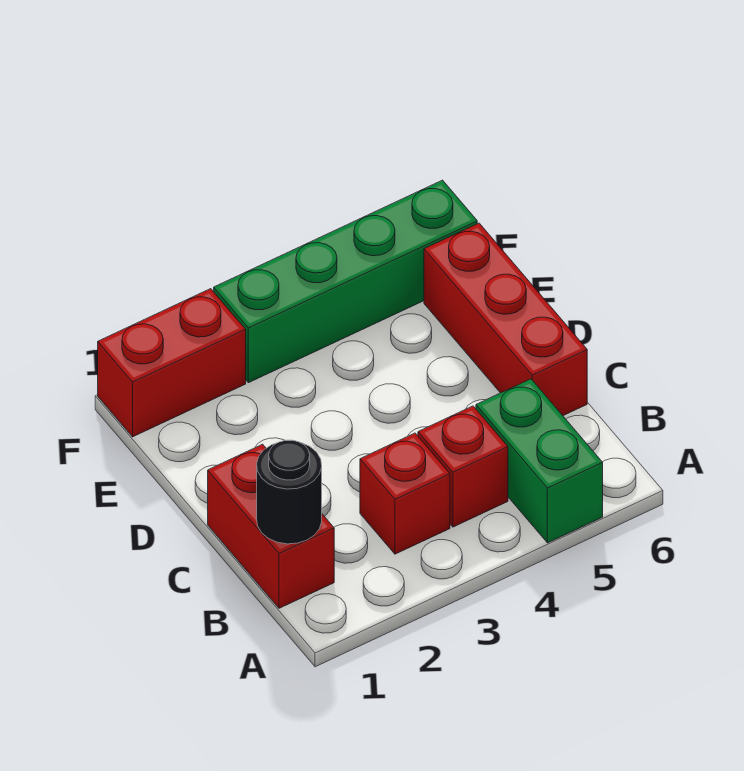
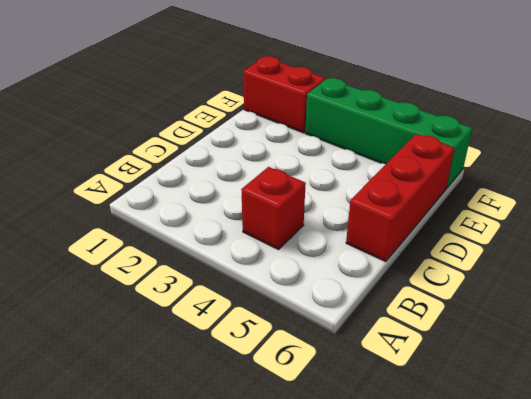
none -> green brick A5:B5 level 1
none -> red brick B1:C1 level 1

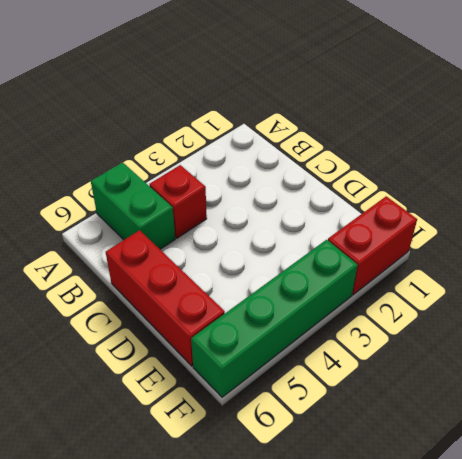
none -> red brick B1:C1 level 1
none -> red brick B3 level 1

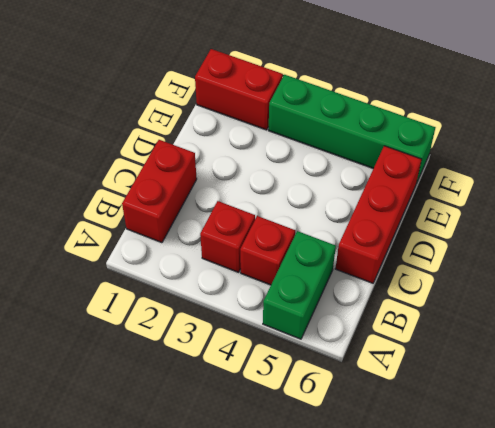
none -> black round brick B1 level 2

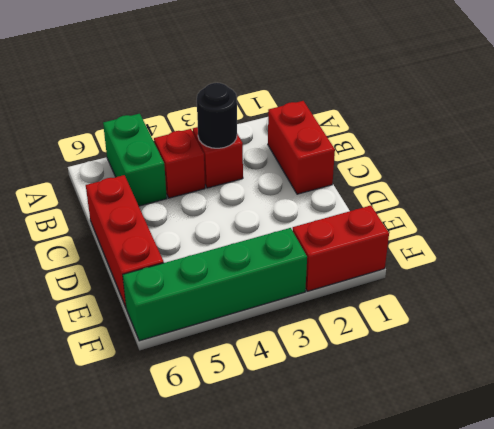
black round brick B3 level 2 -> black round brick B1 level 2

